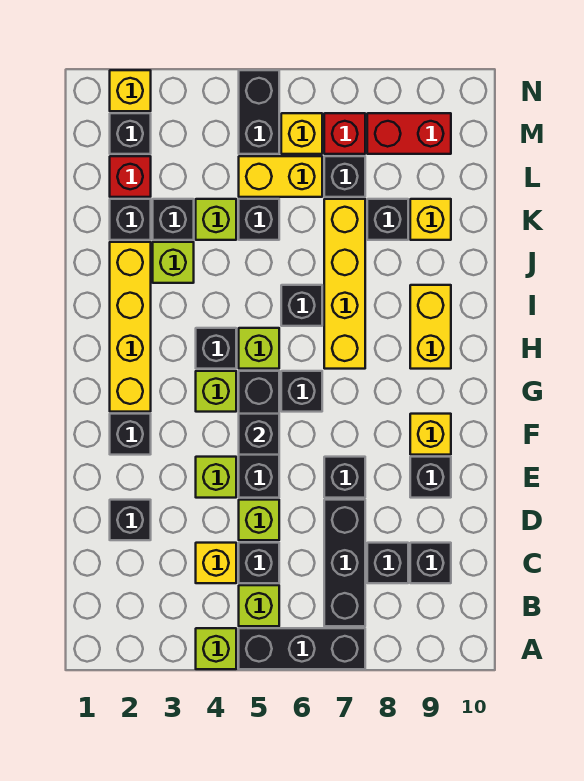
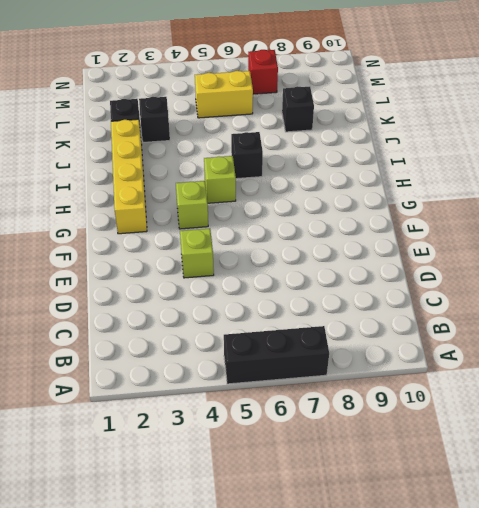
none -> lime brick A4 level 1
none -> lime brick B5 level 1
none -> black brick B7:D7 level 1
none -> yellow brick C4 level 1

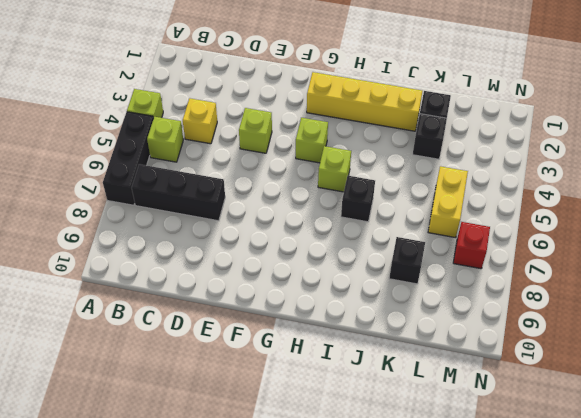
none -> black brick C5 level 1
none -> black brick C8 level 1
none -> black brick C9 level 1
none -> black brick D2 level 1

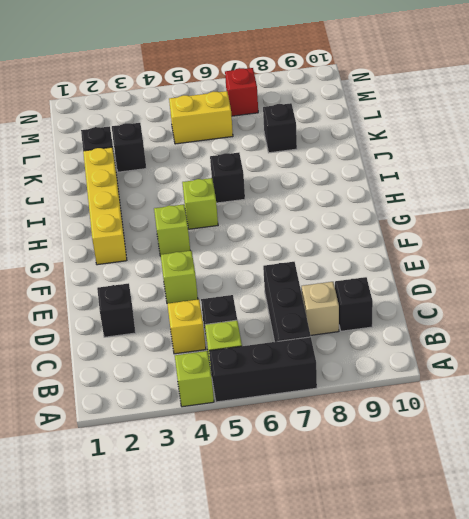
tan brick C8 level 1 -> black brick C8 level 1
none -> lime brick D5 level 1
none -> black brick E5:G5 level 1
none -> black brick E7 level 1
none -> black brick E9 level 1

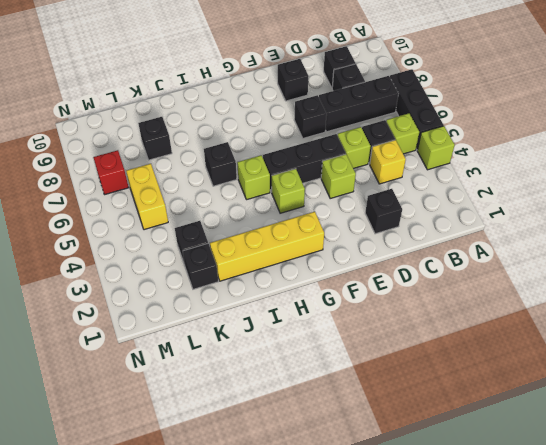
none -> black brick F2 level 1
none -> yellow brick F9 level 1
none -> black brick G6 level 1
none -> black brick H4 level 1

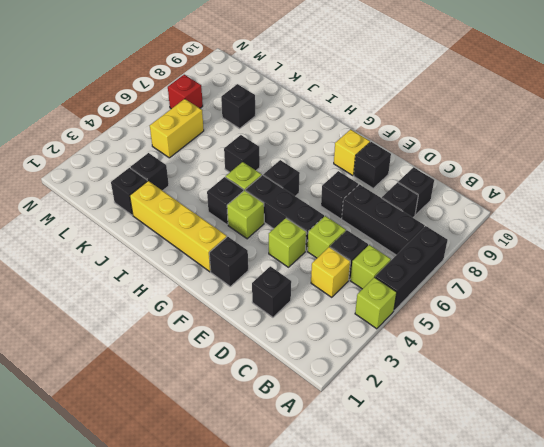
none -> yellow brick H7:K7 level 1
none -> yellow brick H9:I9 level 1
none -> lime brick J3 level 1
none -> lime brick K4 level 1

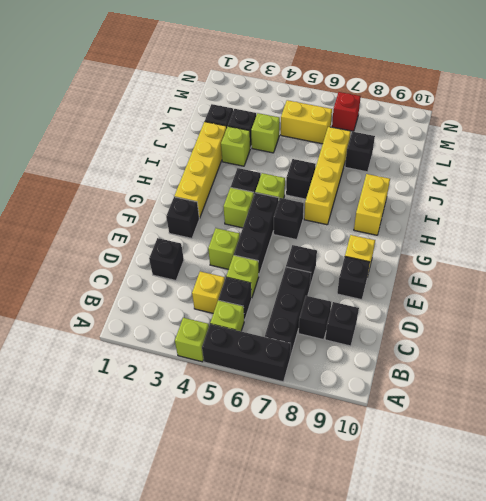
none -> black brick K5 level 1
none -> yellow brick K9 level 1
none -> red brick L2 level 1
none -> black brick L7 level 1

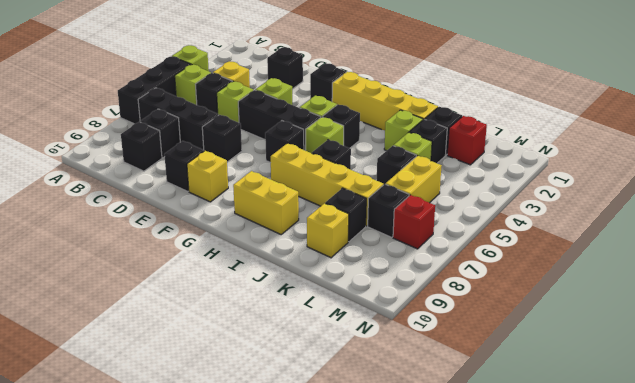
none -> black brick M2 level 1
none -> black brick M5:N5 level 1
none -> yellow brick M6 level 1
none -> red brick M8:M9 level 1

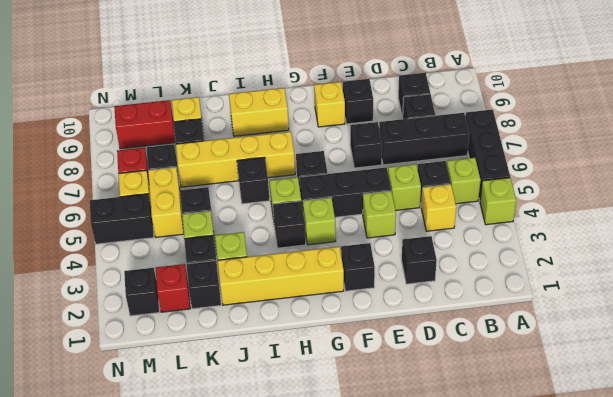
red brick L9:M9 level 1 -> red brick M8:M9 level 1
none -> yellow brick N2 level 1
none -> black brick F5 level 2

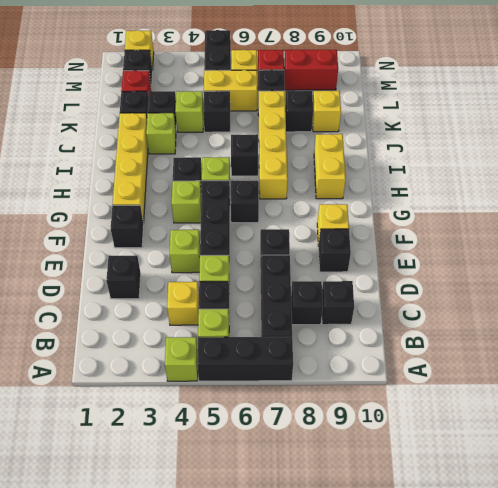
none -> black brick F5 level 2

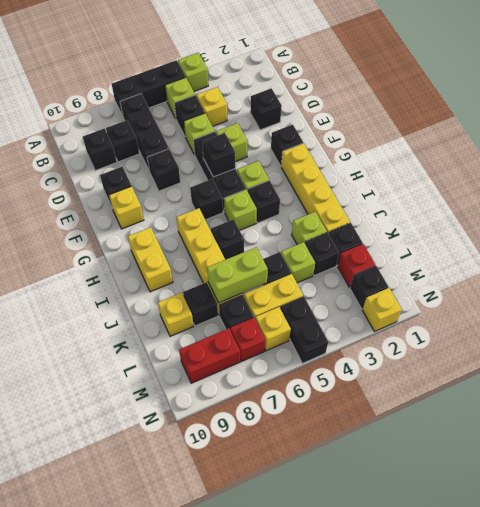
lime brick K6:K7 level 2 -> none

